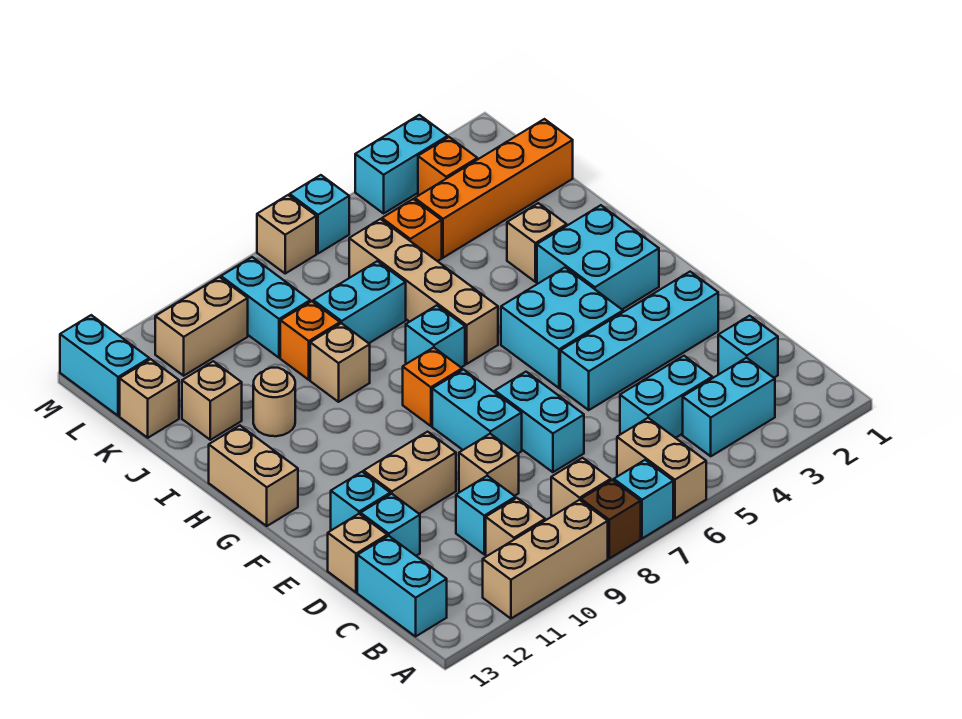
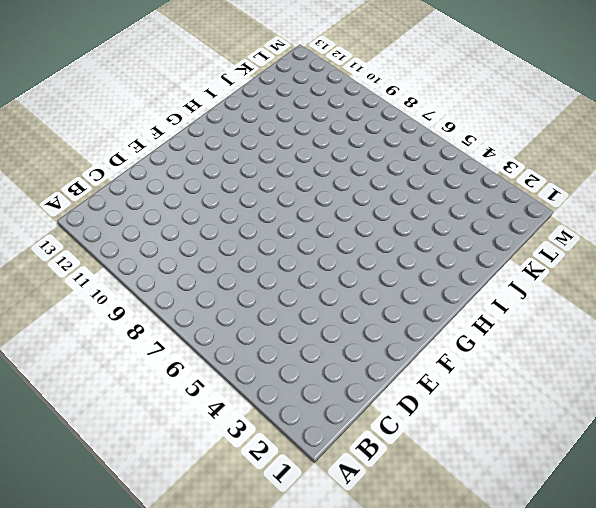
none -> tan brick A6:B6 level 1
none -> cyan brick A7 level 1
none -> brown brick A8 level 1
none -> tan brick A9:A11 level 1

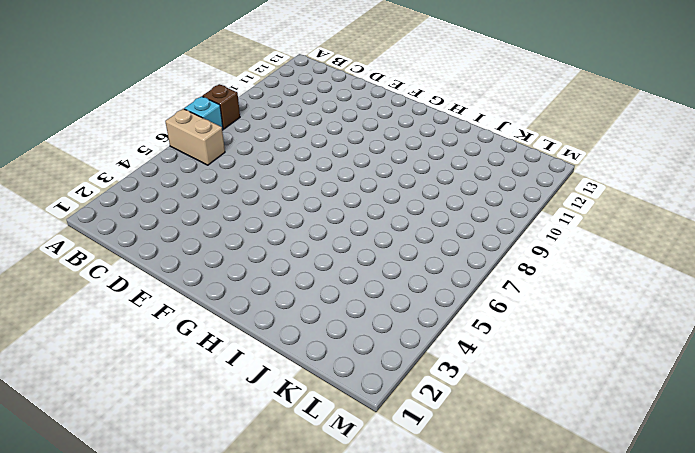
none -> tan brick A9:A11 level 1
none -> cyan brick B3:B4 level 1
none -> tan brick B8 level 1
none -> tan brick B10 level 1

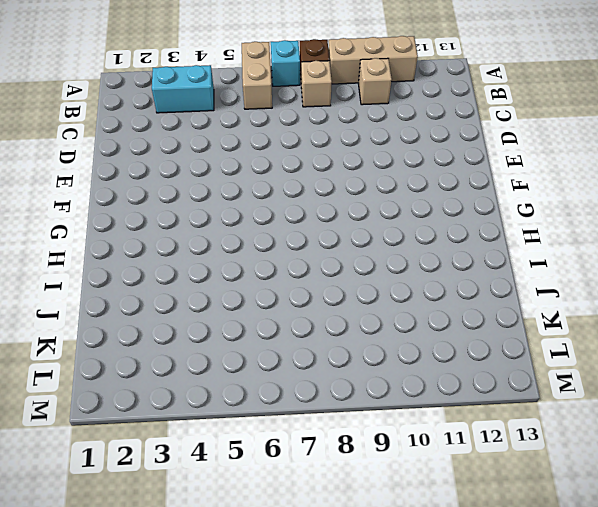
none -> cyan brick B13:C13 level 1
none -> cyan brick C2 level 1
none -> cyan brick C4:C5 level 1
none -> cyan brick C10 level 1

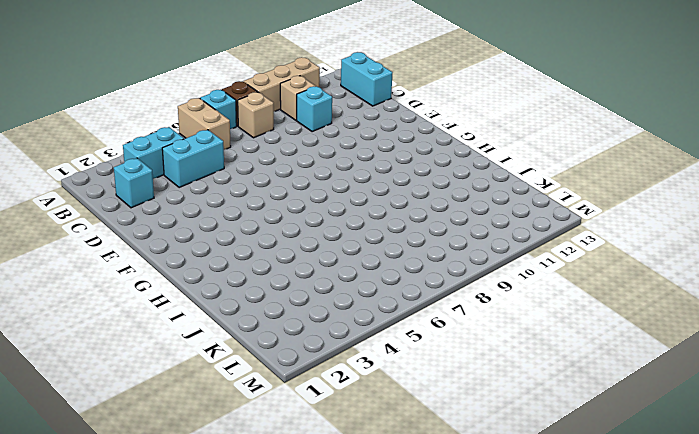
none -> cyan brick D7:E7 level 1
none -> tan brick D9 level 1
none -> cyan brick D12 level 1
none -> tan brick D13 level 1

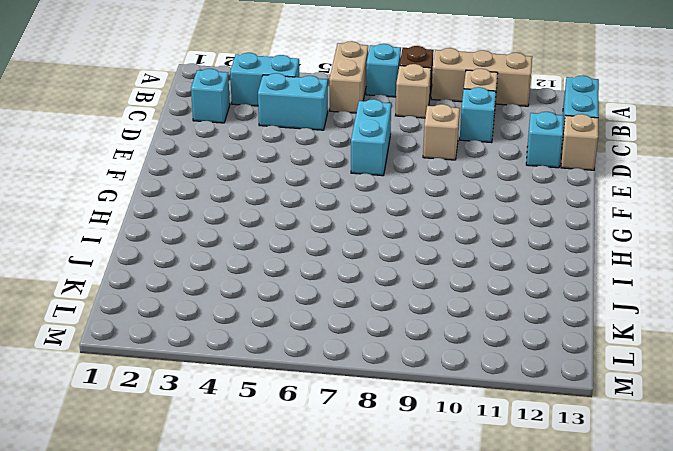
none -> cyan brick E2:E5 level 1
none -> cyan brick E8:F8 level 1
none -> tan brick E10:E11 level 1
none -> cyan brick E12 level 1

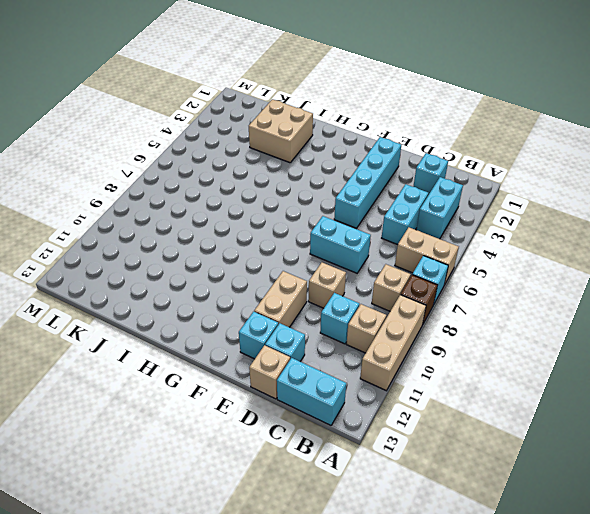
tan brick I2:J3 level 1 -> tan brick I3 level 1
none -> cyan brick E8:F8 level 1
none -> cyan brick F4:G5 level 1
none -> cyan brick G2:H3 level 1
none -> orange brick G8 level 1

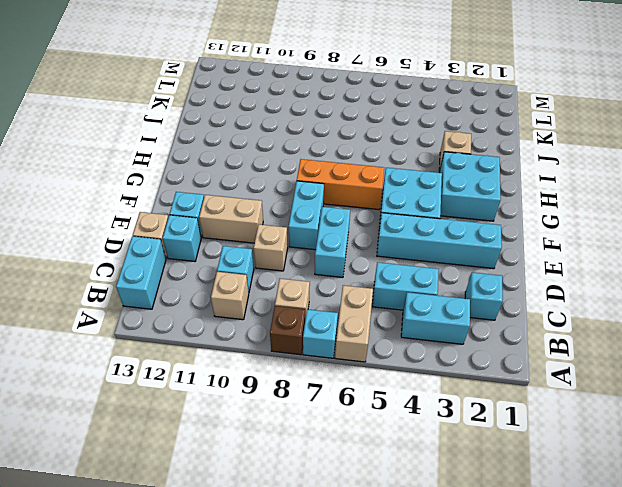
orange brick G6:G8 level 1 -> orange brick G8 level 1
none -> tan brick A9:A11 level 1
none -> tan brick G13:H13 level 1
none -> tan brick H6:K6 level 1
none -> cyan brick H7 level 1

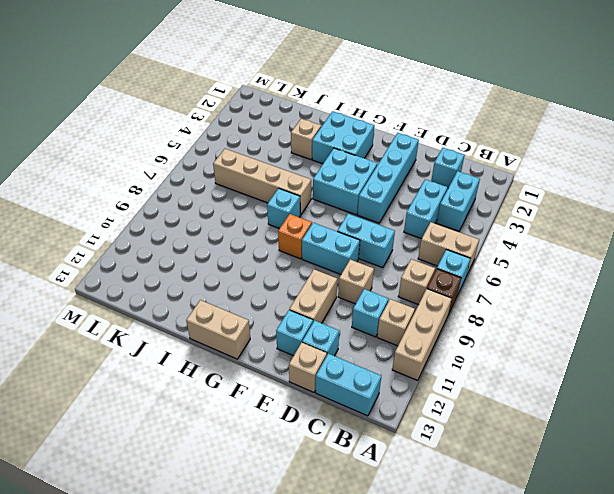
none -> tan brick I9 level 1
none -> tan round brick I11 level 1
none -> cyan brick J7:J8 level 1
none -> orange brick J9 level 1

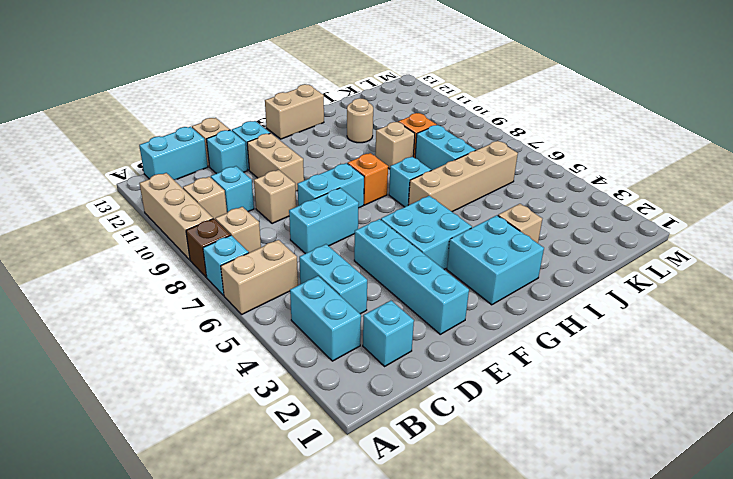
none -> tan brick J12 level 1
none -> orange brick K1:K4 level 1
none -> orange brick K5 level 1
none -> cyan brick K9:L9 level 1

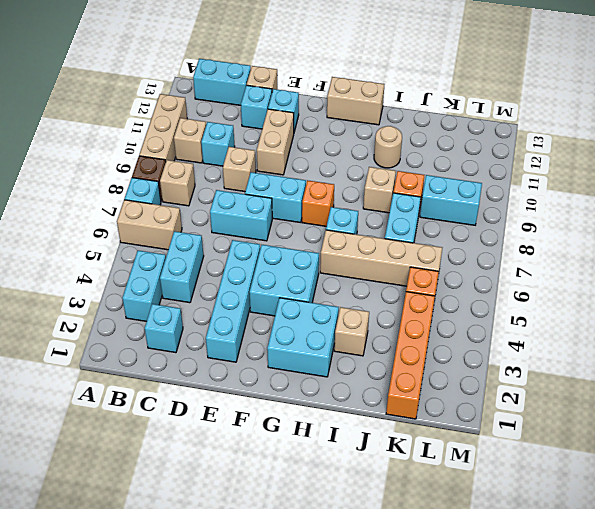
none -> tan brick J12 level 1
none -> tan brick K13 level 1
none -> orange brick L3 level 1
none -> tan brick L10:L11 level 1

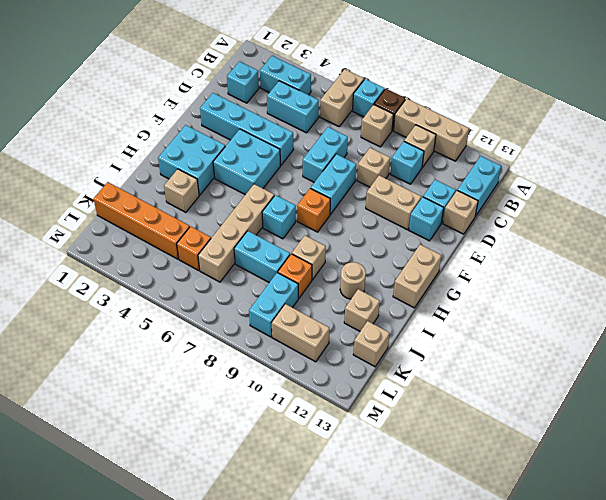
none -> orange brick L3 level 1
none -> cyan brick L13:M13 level 1
none -> cyan brick M3:M4 level 1
none -> cyan brick M6 level 1

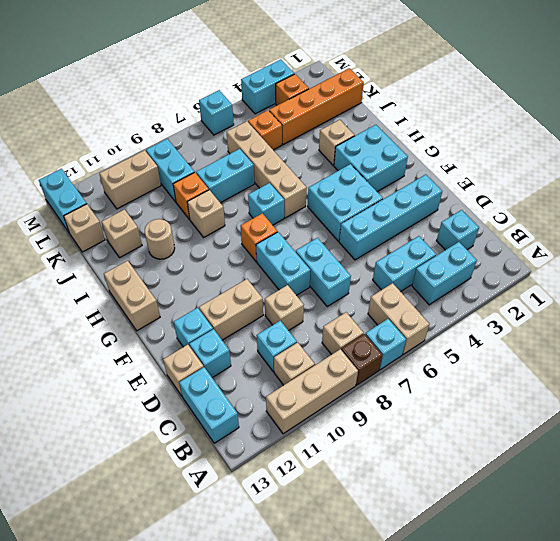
none -> tan brick M7 level 1

